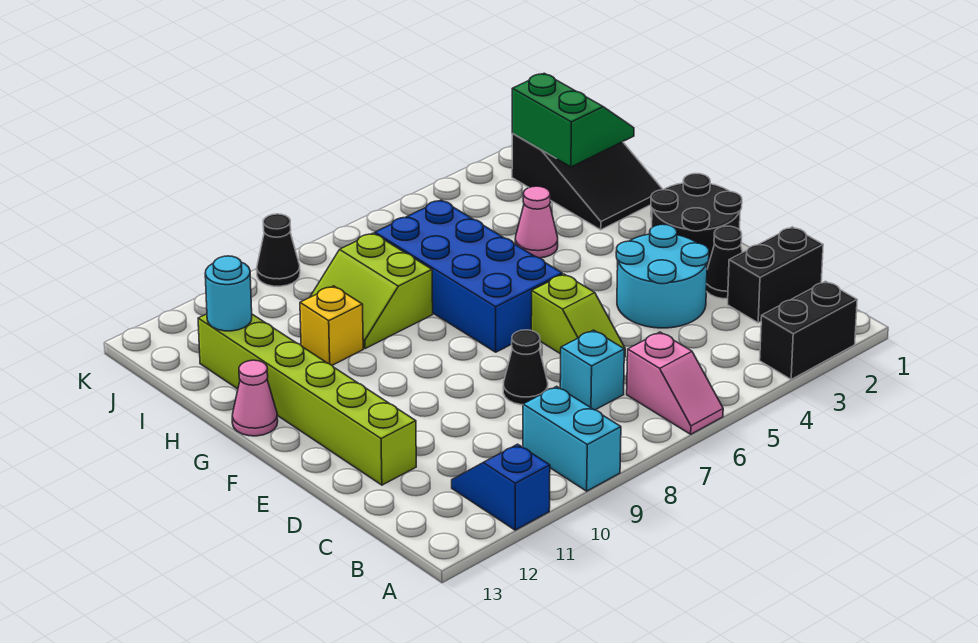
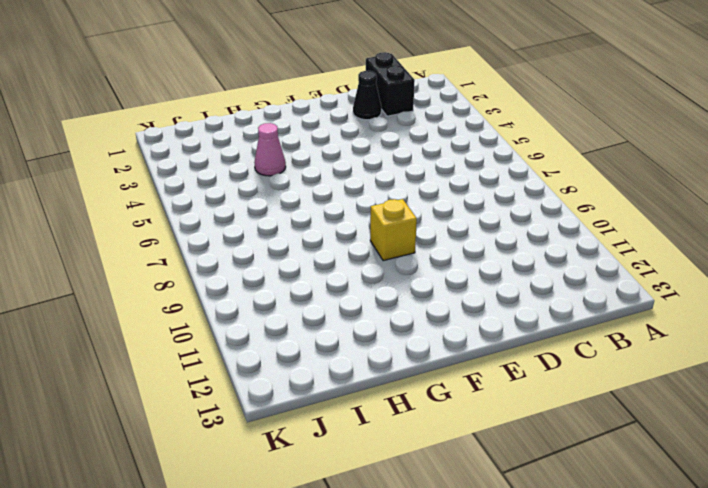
yellow brick F9 level 1 -> yellow brick H10 level 1
none -> black brick A2:A3 level 1
none -> pink slope A6:B6 level 1 top B
none -> cyan brick A9:B9 level 1

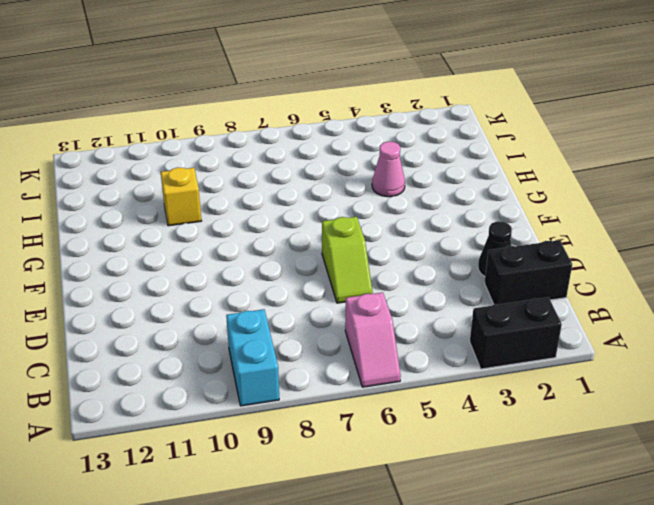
none -> blue slope A11:B11 level 1 top A
none -> cyan brick C7 level 1
none -> cyan round brick D3:E4 level 1

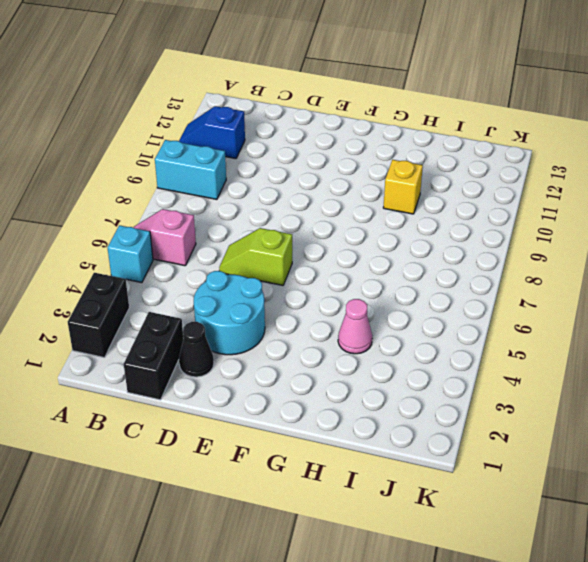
cyan brick A5 level 1 -> cyan brick C7 level 1
blue slope A11:B11 level 1 top B -> blue slope A11:B11 level 1 top A
none -> black cone D8 level 1
none -> lime brick D12:I12 level 1
none -> black round brick E1:F2 level 1

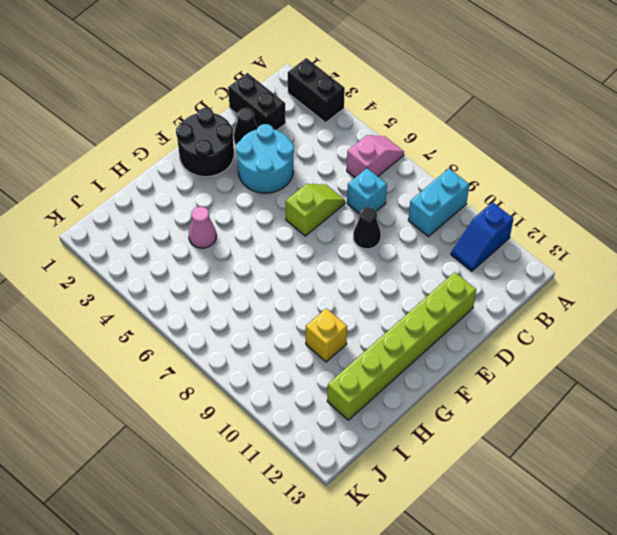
none -> blue brick F6:I7 level 1
none -> pink cone G13 level 1
none -> black slope H1:J2 level 1 top J

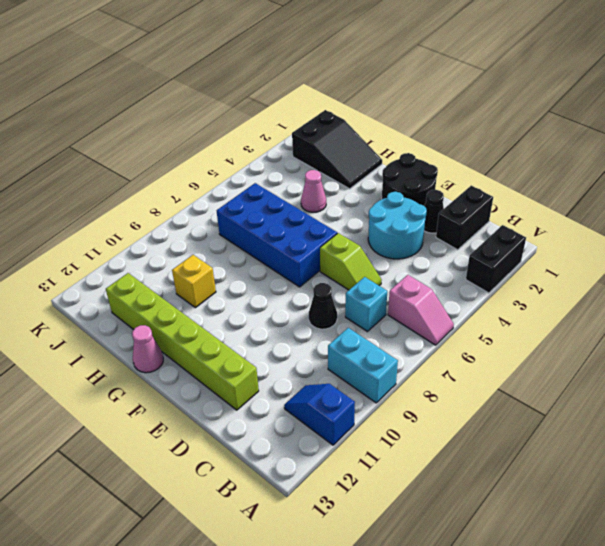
none -> lime slope H8:I9 level 1 top 8
none -> black cone K9 level 1
none -> green slope I1:J2 level 2 top 2

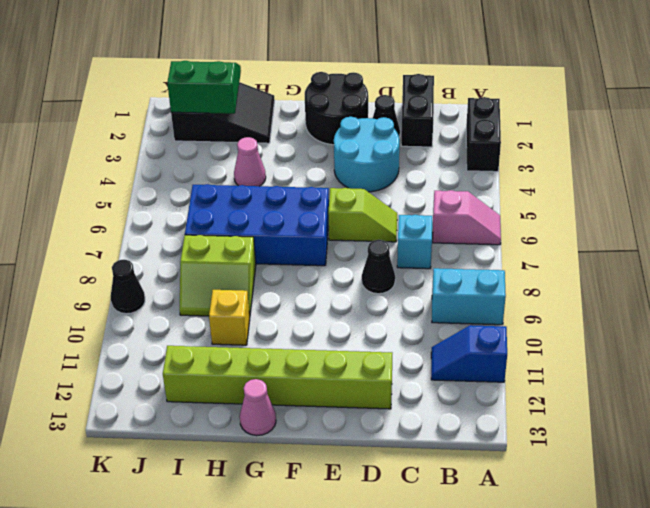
none -> cyan round brick I12 level 2

